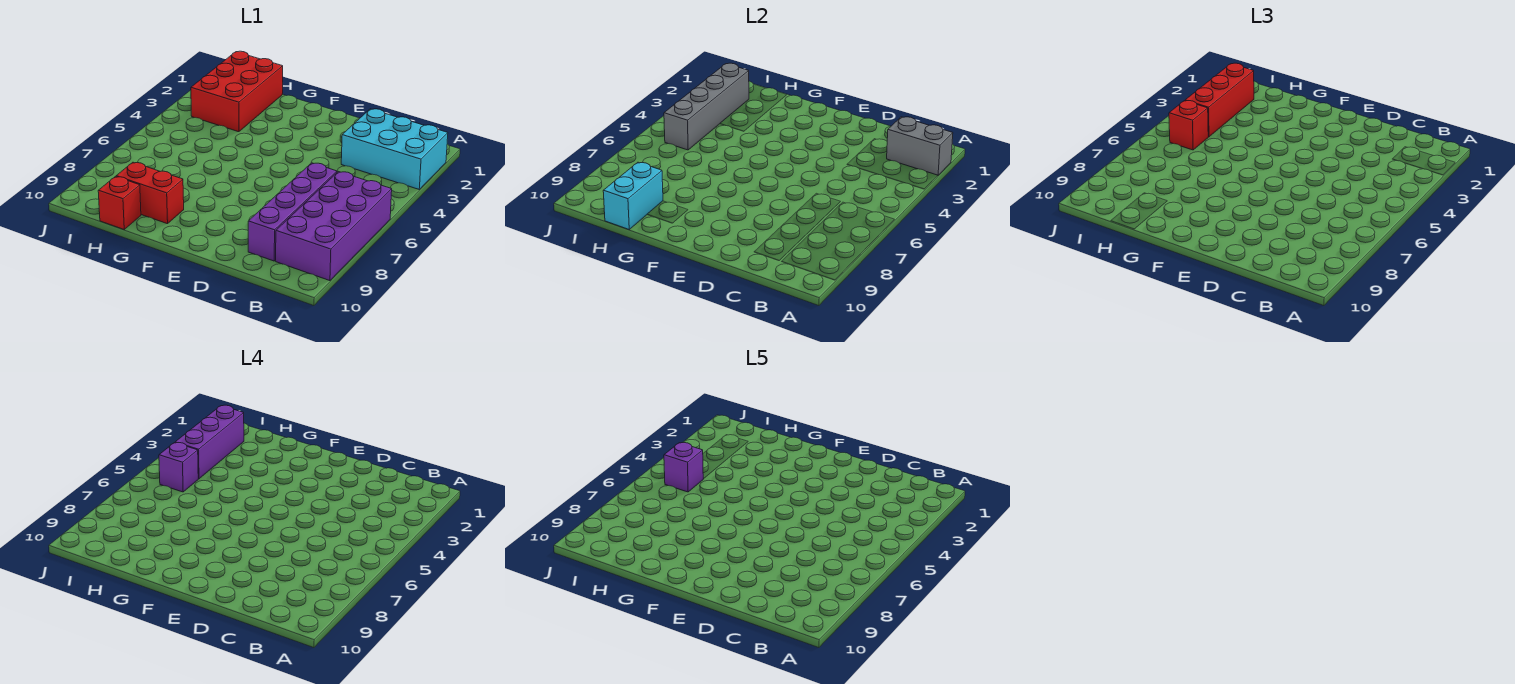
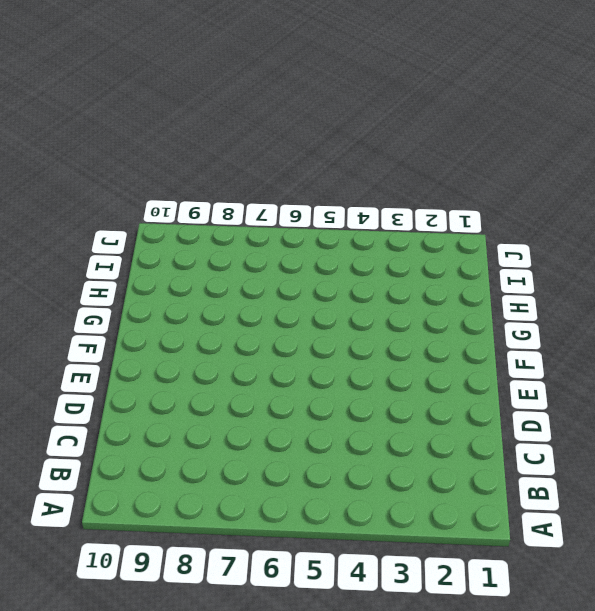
none -> cyan brick A2:C3 level 1
none -> purple brick A6:B9 level 1
none -> purple brick C6:C9 level 1

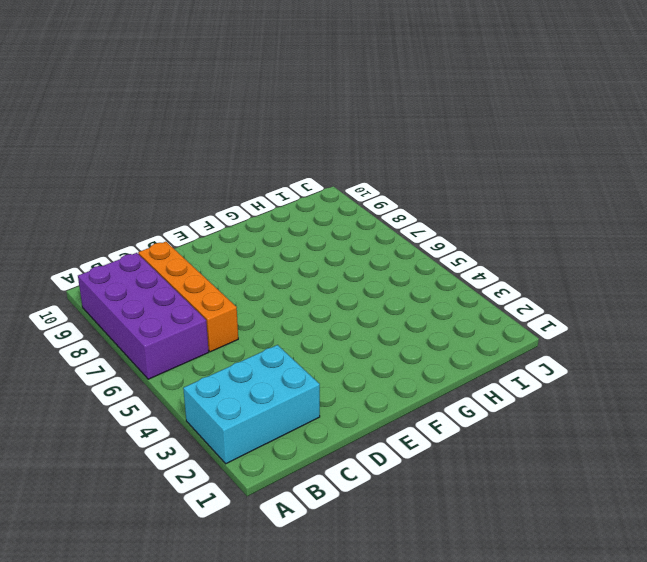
orange brick C6:C9 level 1 -> purple brick C6:C9 level 1
none -> red brick G9:H9 level 1
none -> red brick H1:I3 level 1
none -> red brick H10 level 1

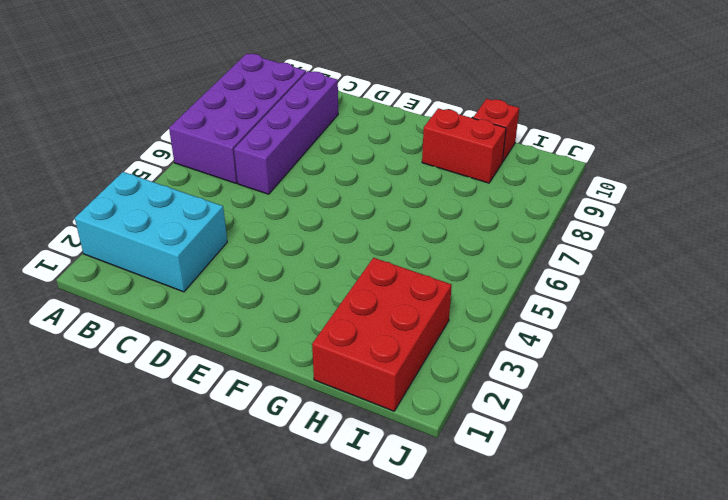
none -> grey brick A2:B2 level 2
none -> cyan brick H9:H10 level 2
none -> grey brick I2:I5 level 2

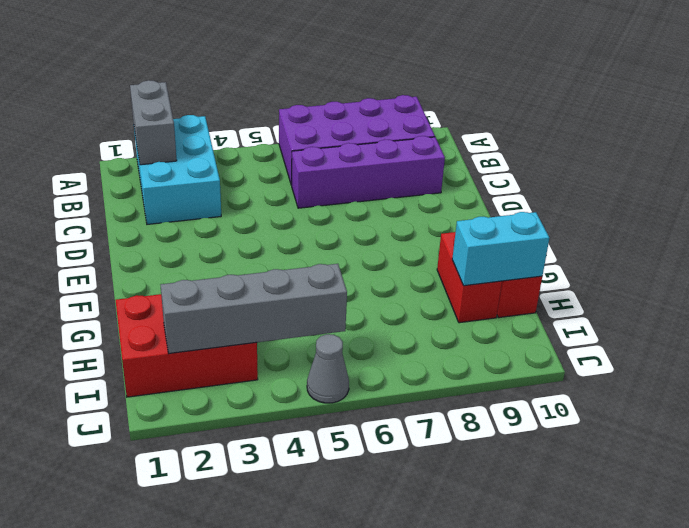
grey cone J5 level 1 -> none
none -> red brick I2:I4 level 3
none -> red brick I5 level 3
none -> purple brick I2:I4 level 4

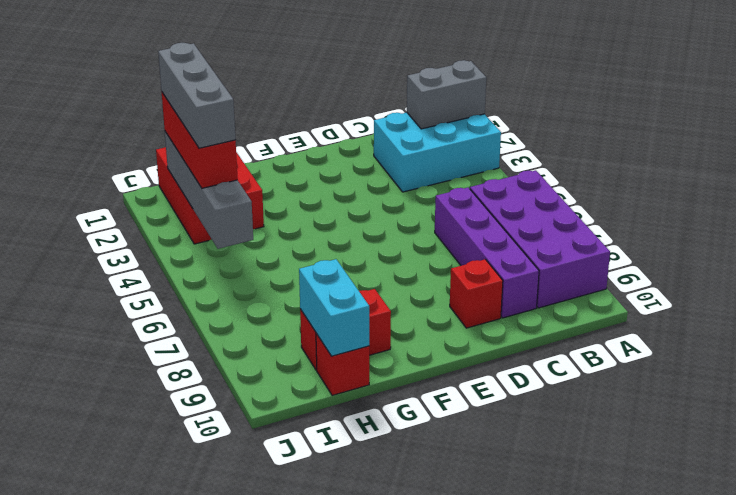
red brick D9 level 1 -> red brick I5 level 3
grey brick I2:I4 level 4 -> purple brick I2:I4 level 4
none -> purple brick I5 level 4
none -> purple brick I5 level 5

